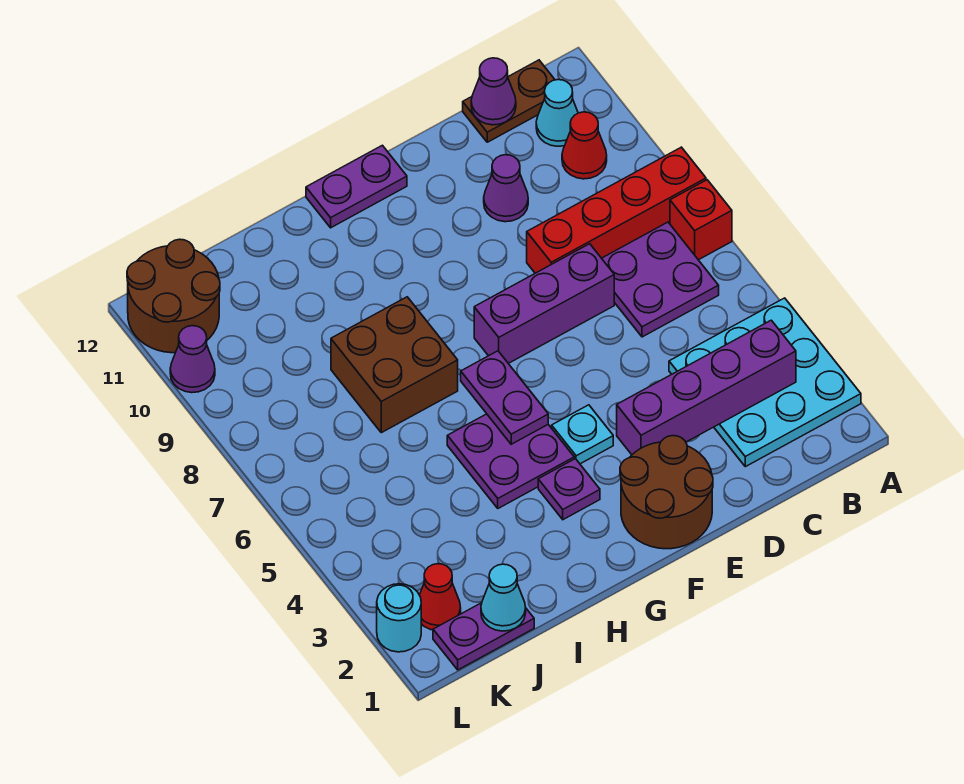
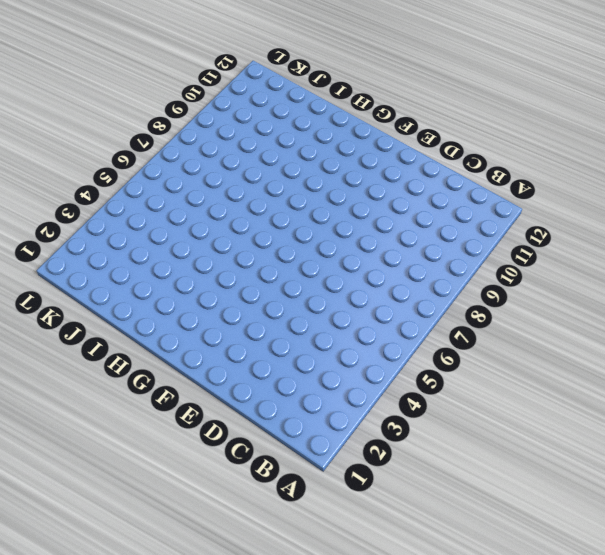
none -> cyan plate A2:C4 level 1
none -> red brick A7 level 1
none -> red brick A8:D8 level 1

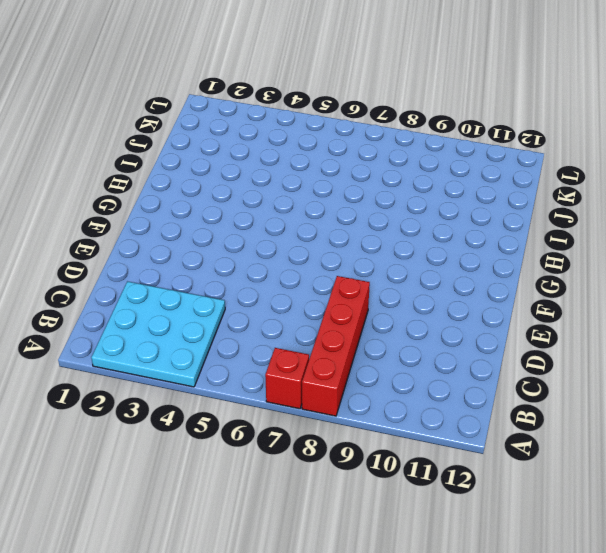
none -> purple plate B6:C7 level 1
none -> red cone B10 level 1
none -> cyan cone B11 level 1

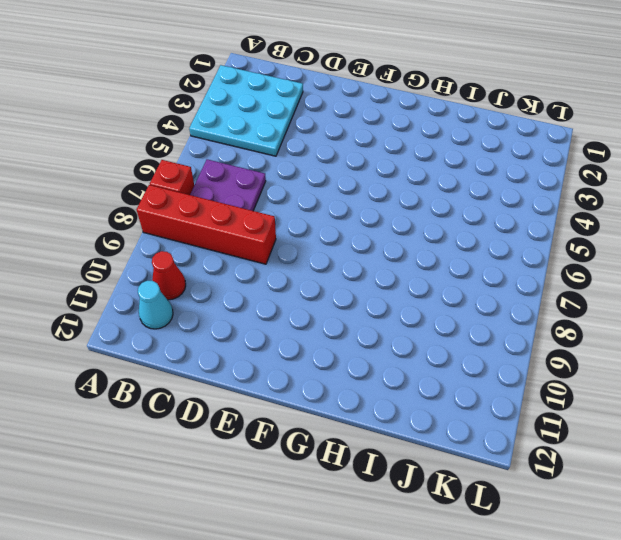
none -> brown plate B12:C12 level 1
none -> purple brick D7:F7 level 1
none -> purple cone D10 level 1

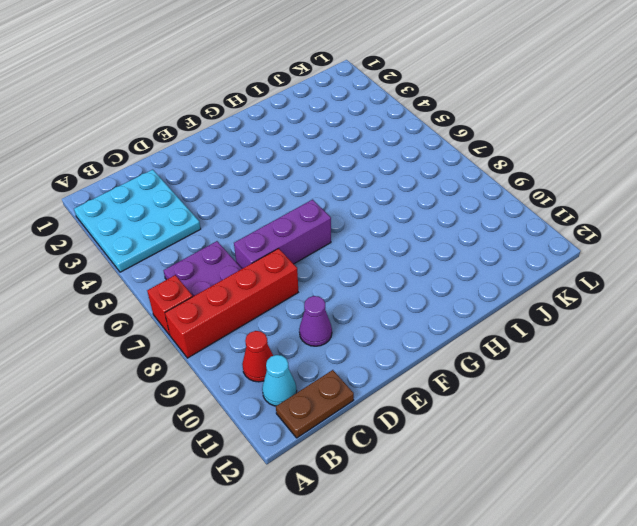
none -> brown round brick E1:F2 level 1
none -> cyan plate F4 level 1
none -> purple plate F12:G12 level 1

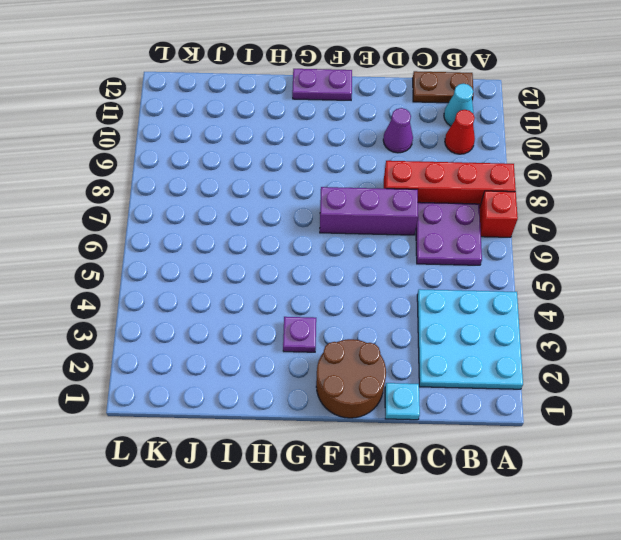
cyan plate D1 level 1 -> cyan plate F4 level 1
none -> purple plate G4:H5 level 1
none -> brown brick H7:I8 level 1
none -> purple plate J1:K1 level 1

